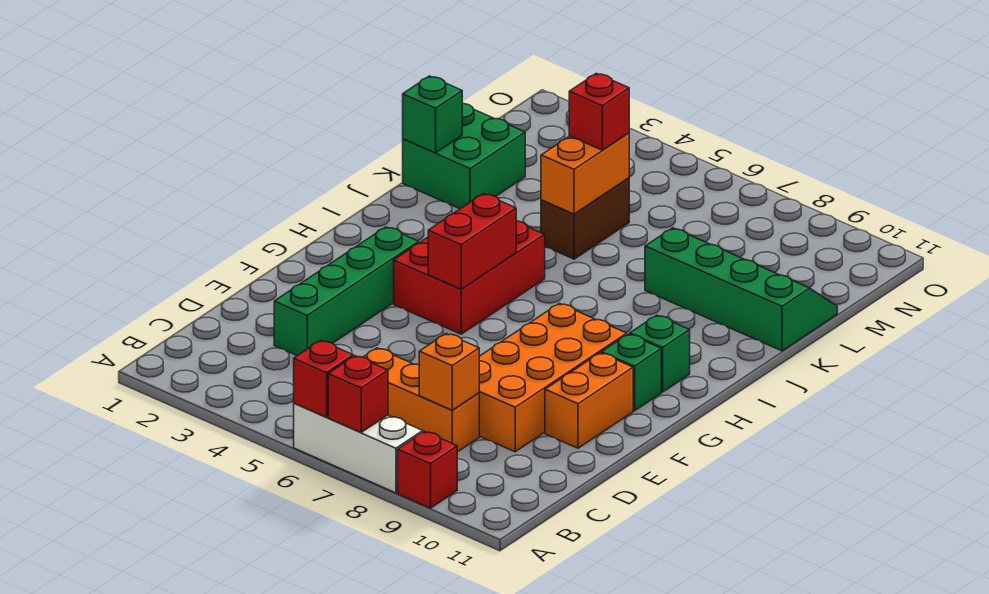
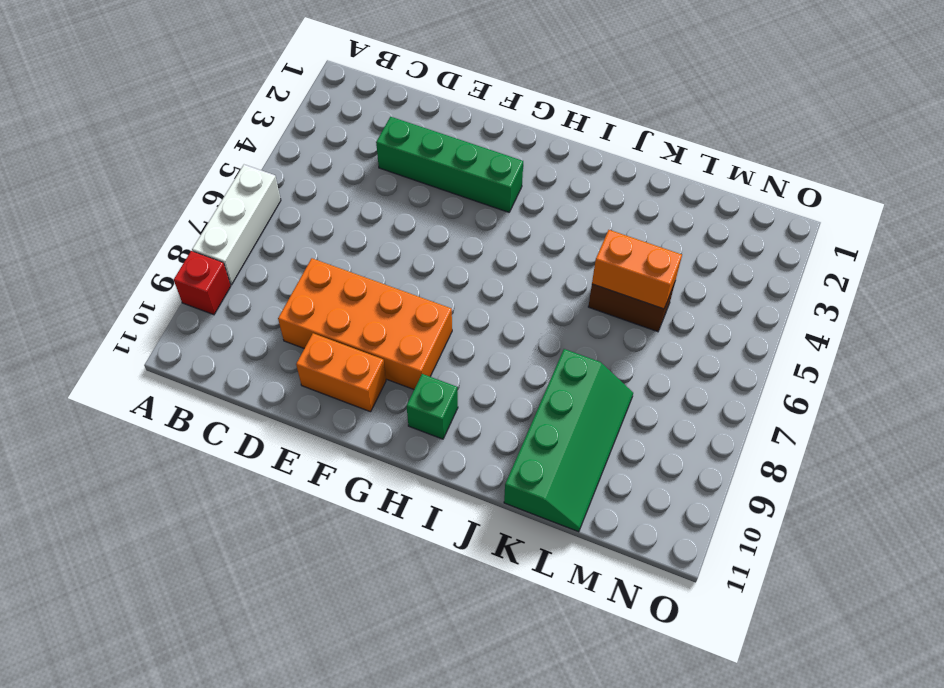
none -> orange brick C6:C8 level 1
none -> red brick G4:I5 level 1
none -> green brick G10 level 1

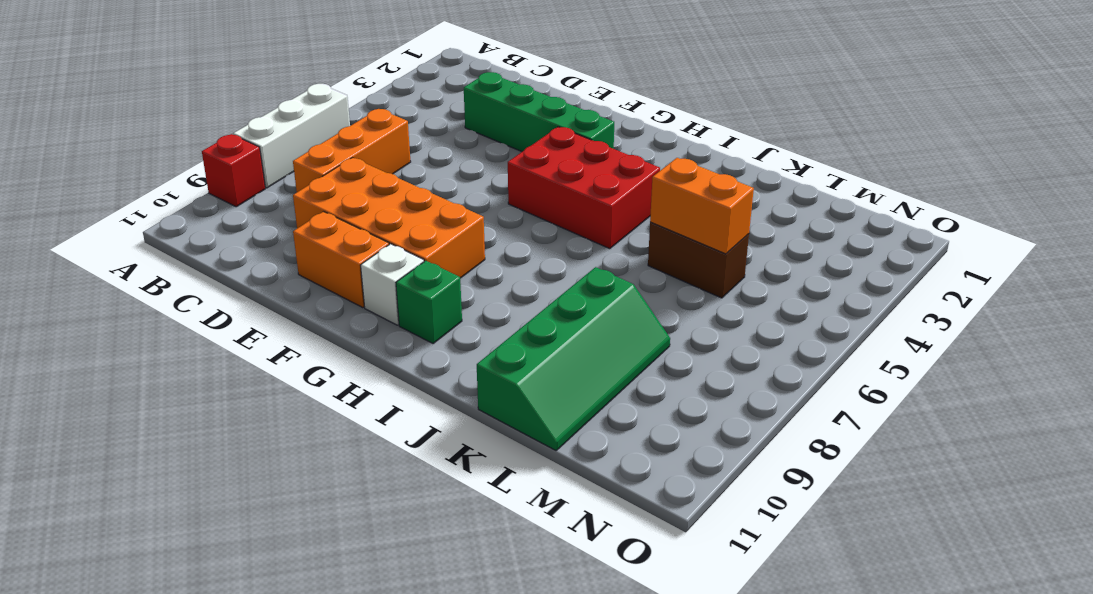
white brick G10 level 1 -> green brick G10 level 1
none -> green brick K1:L2 level 1
none -> red brick A6 level 2
none -> red brick A7 level 2

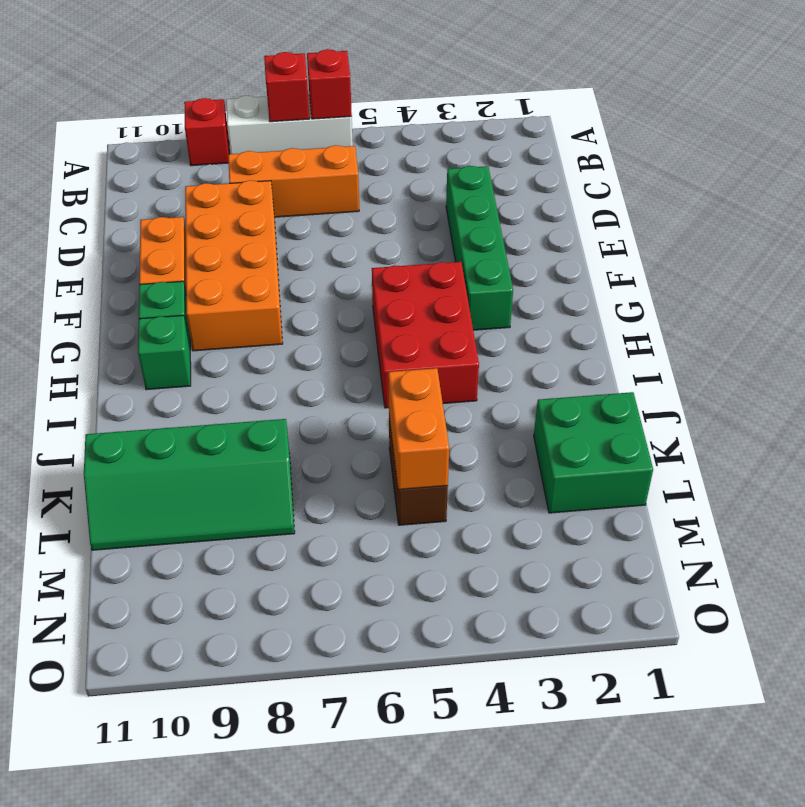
none -> orange brick C8 level 2
none -> red brick G5:H5 level 2
none -> green brick K1 level 2

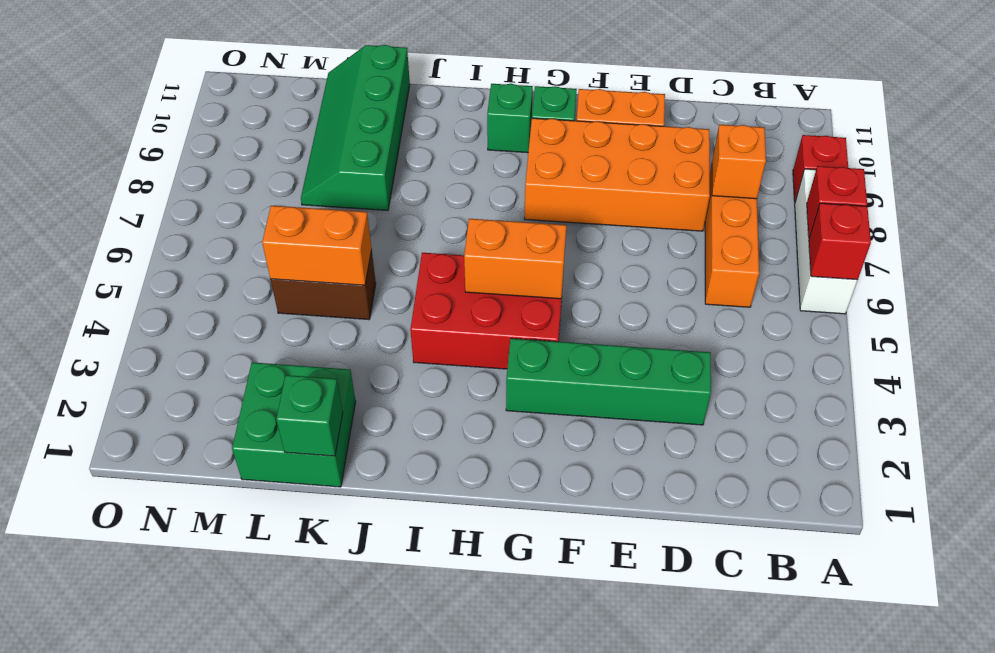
orange brick G5:H5 level 2 -> red brick G5:H5 level 2
none -> red brick L5 level 3

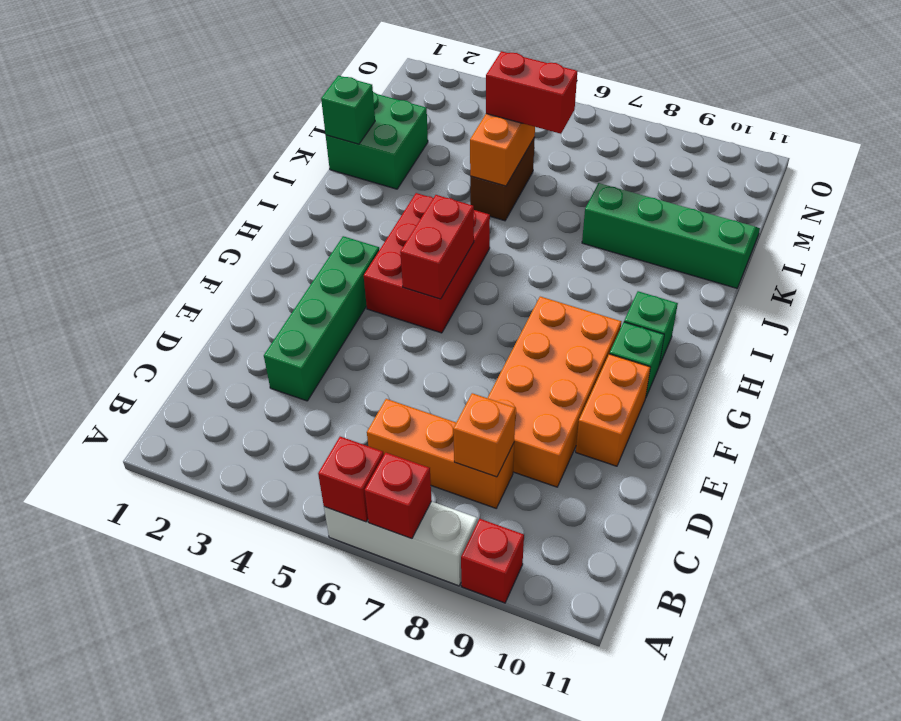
red brick L5:L6 level 3 -> red brick L5 level 3

